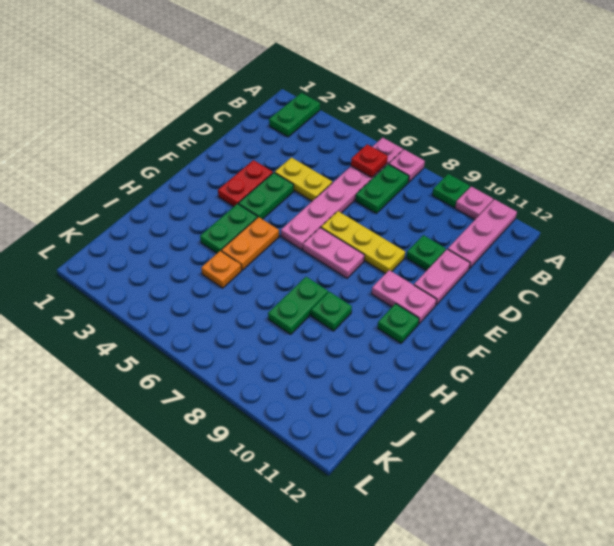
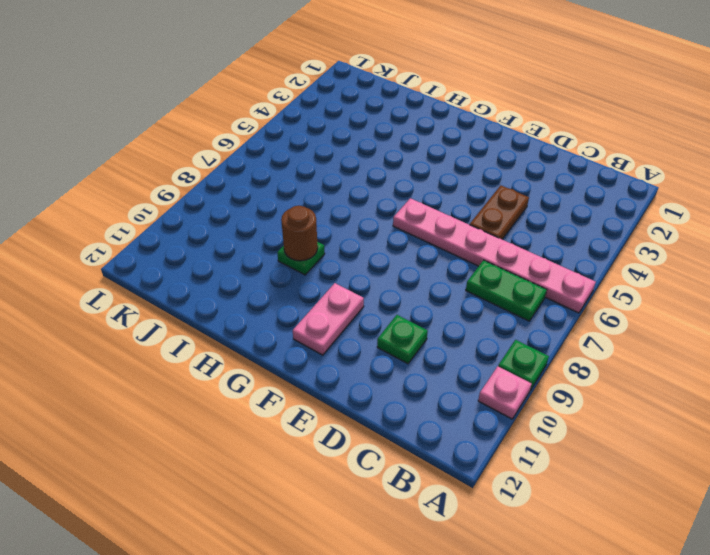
brown plate D4:D5 level 1 -> yellow plate D4:D5 level 1
brown round brick H9 level 2 -> none
none -> green plate A2:B2 level 1
none -> pink plate A7 level 1
none -> pink plate A11:C11 level 1

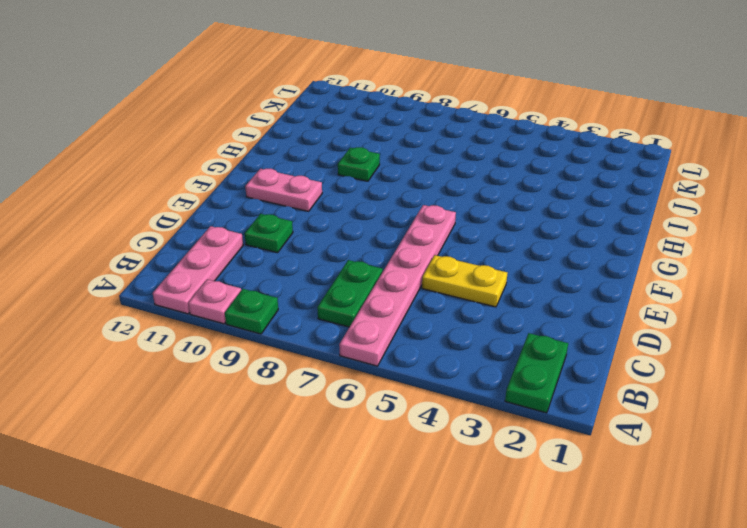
none -> pink plate A7 level 1
none -> pink plate D11:E11 level 1
none -> red plate E3:F3 level 1

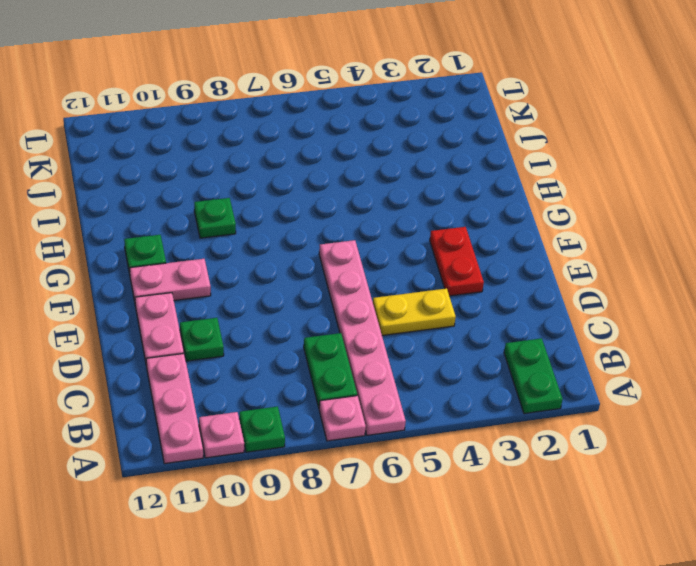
none -> green plate E4:F4 level 1
none -> yellow plate E7:E9 level 1
none -> pink plate F7:F8 level 1

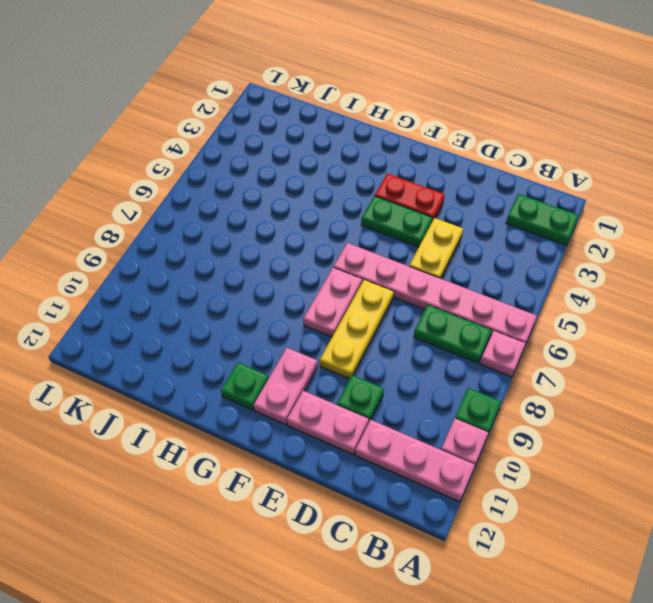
none -> green plate G4:H4 level 1
none -> orange plate G5:H5 level 1
none -> green plate H8:I8 level 1

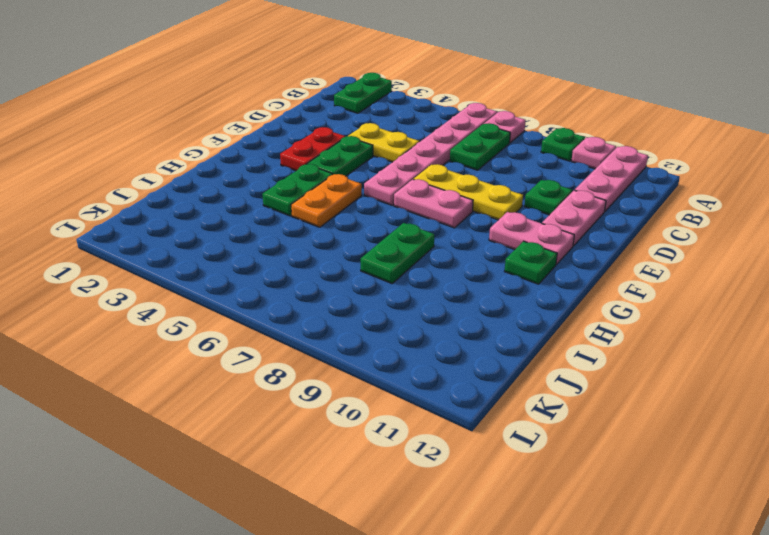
none -> green plate H9 level 1
none -> orange plate I5 level 1
none -> red plate B6 level 2

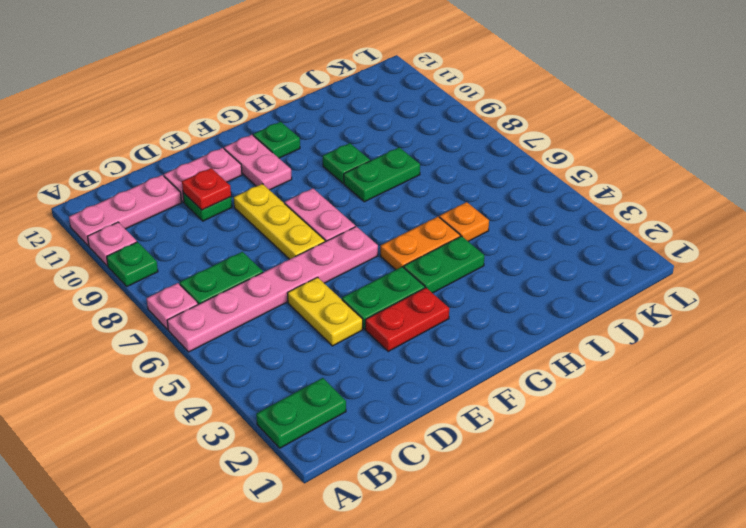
red plate D10 level 2 -> red plate B6 level 2

